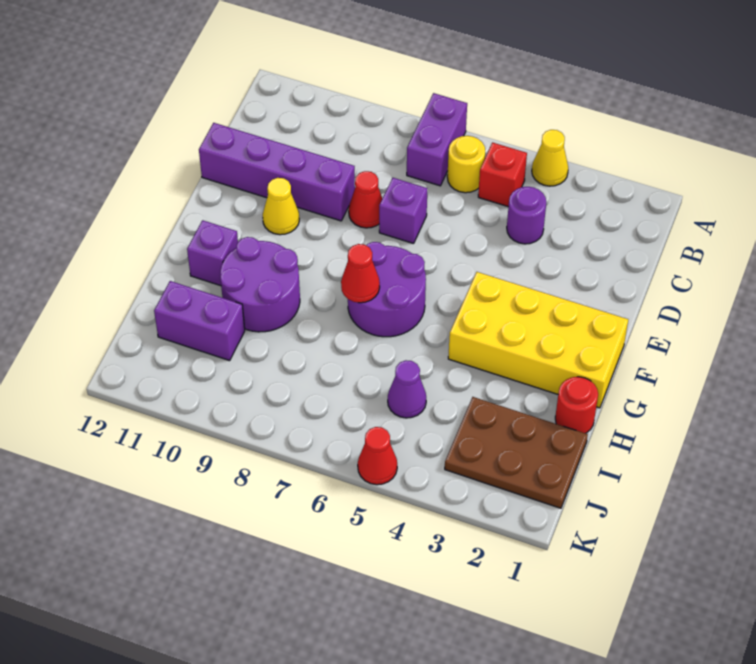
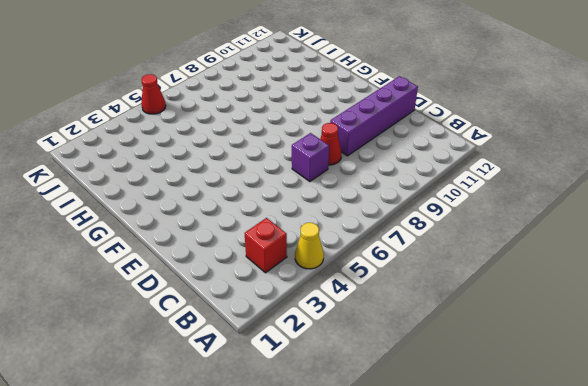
red brick B3 level 1 -> red brick B5 level 1
none -> purple brick A7:B7 level 1
none -> yellow round brick B6 level 1
none -> purple round brick C4 level 1

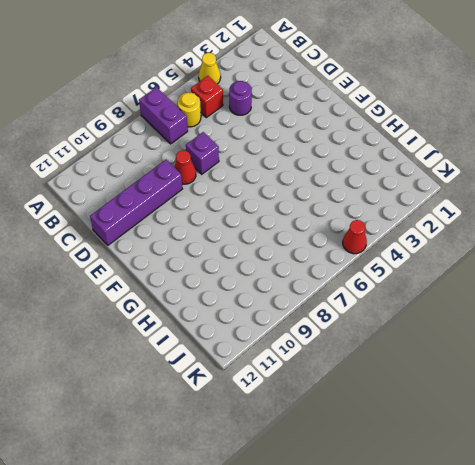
none -> yellow cone E10 level 1
none -> yellow brick F1:G4 level 1
none -> purple round brick F6:G7 level 1

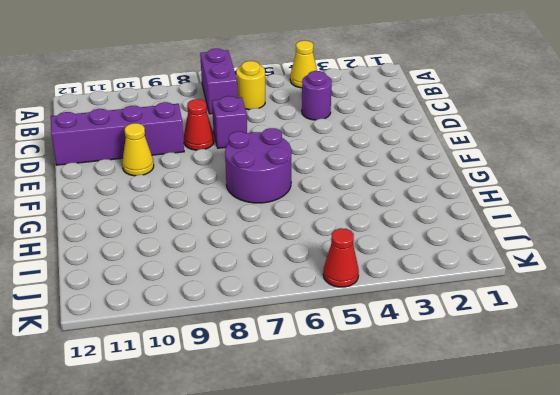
none -> red brick B5 level 1
none -> yellow brick F1:G4 level 1
none -> purple round brick G9:H10 level 1

